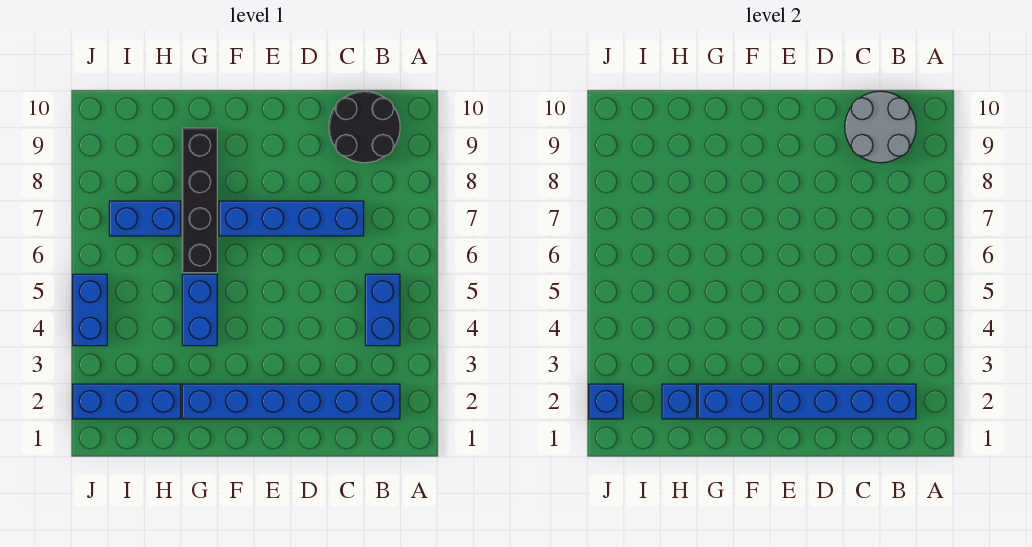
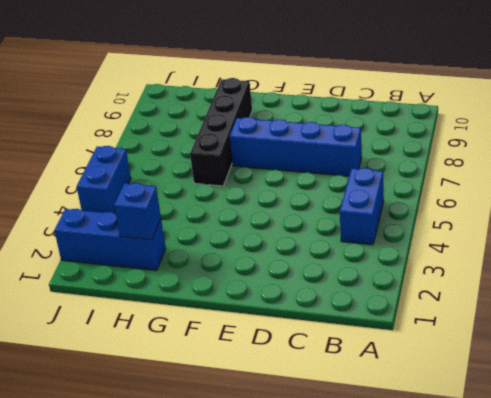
none -> blue brick B2:G2 level 1
none -> black round brick B9:C10 level 1
none -> blue brick G4:G5 level 1

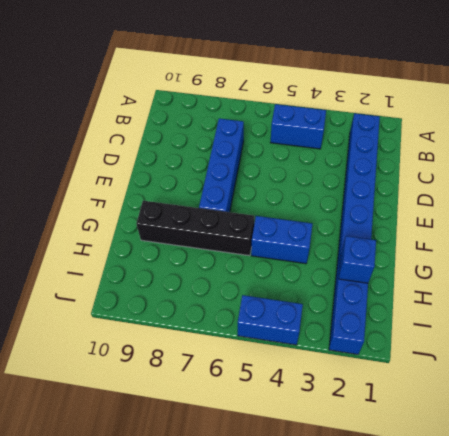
none -> black round brick B9:C10 level 1
none -> blue brick H7:I7 level 1
none -> blue brick B2:E2 level 2

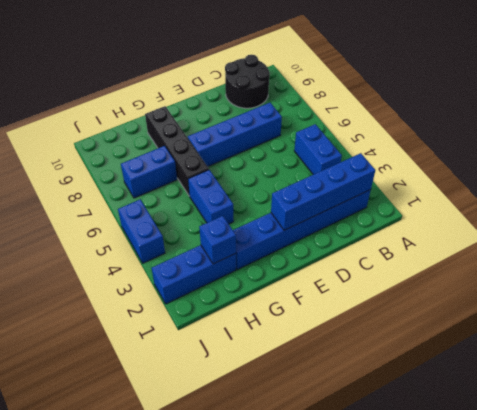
none -> grey round brick B9:C10 level 2
none -> blue brick F2:G2 level 2
none -> blue brick J2 level 2

